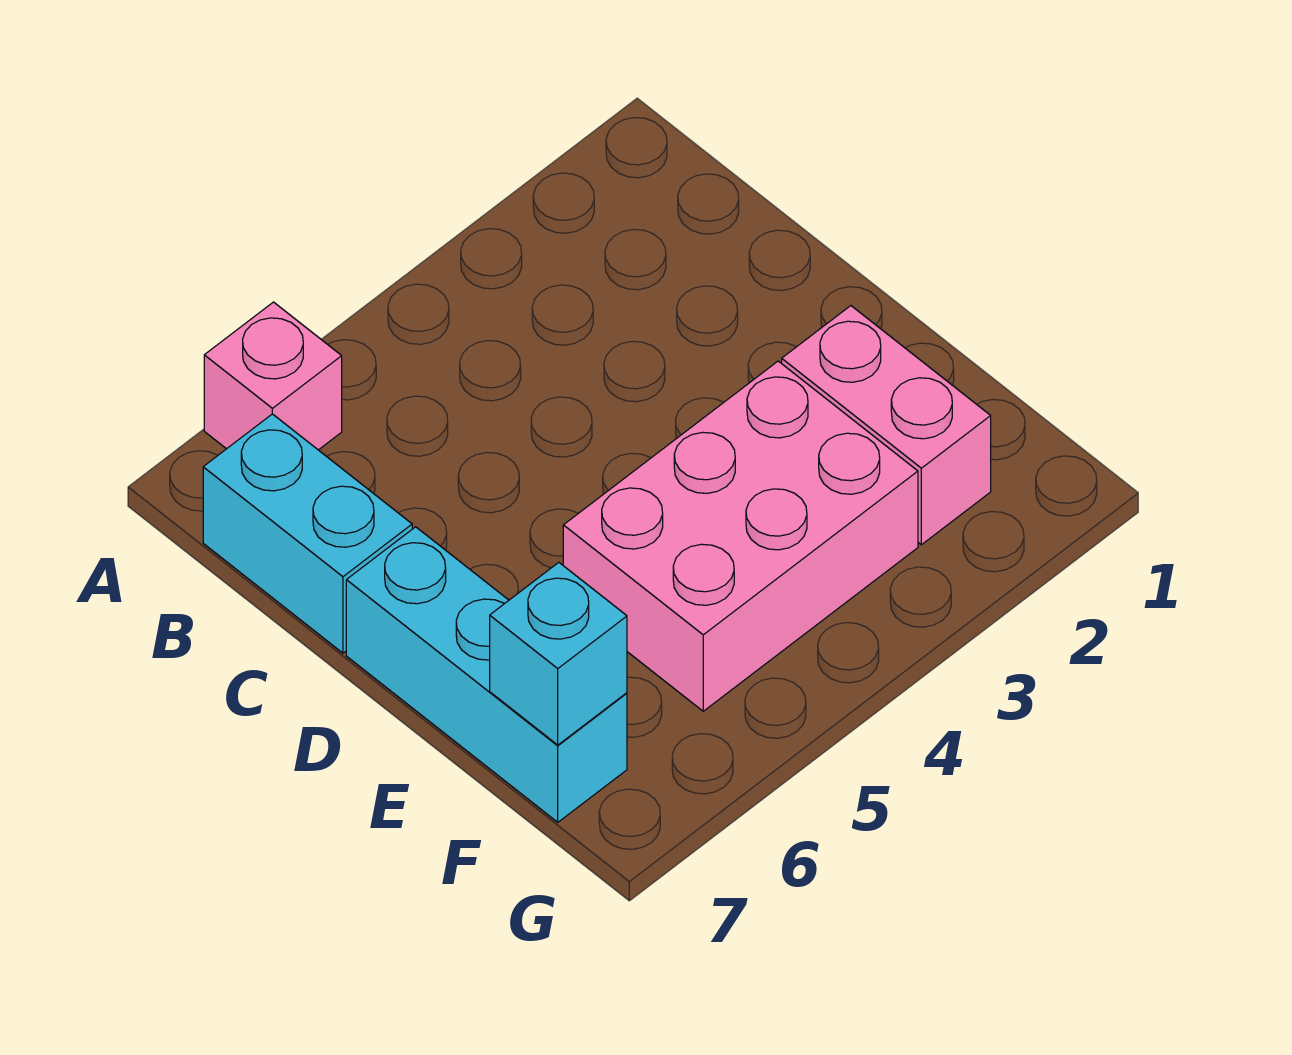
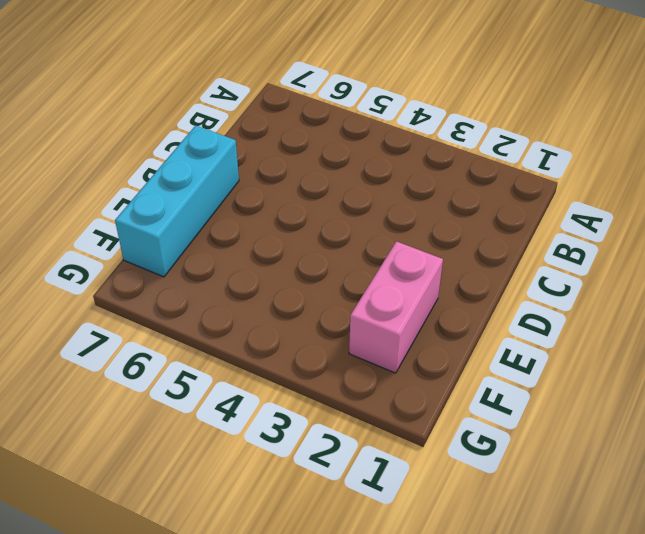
none -> pink brick A6 level 1
none -> cyan brick B7:C7 level 1

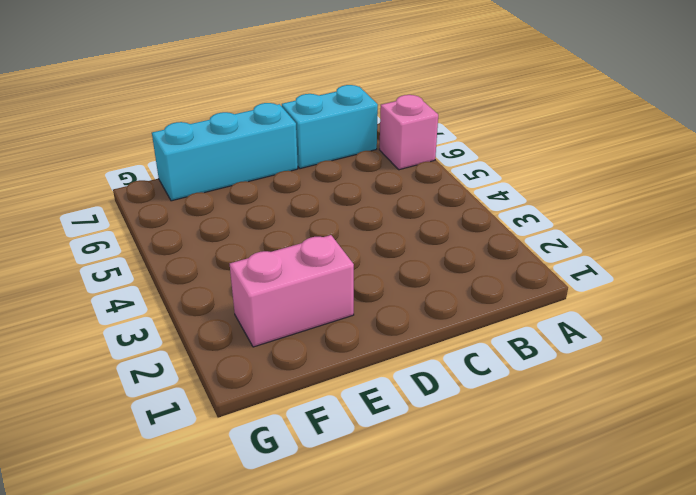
none -> pink brick E3:F5 level 1
none -> cyan brick F7 level 2

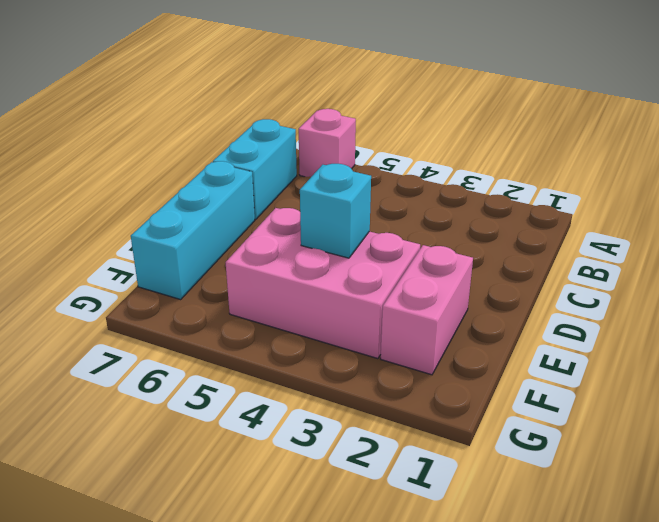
cyan brick E4 level 2 -> cyan brick F7 level 2

